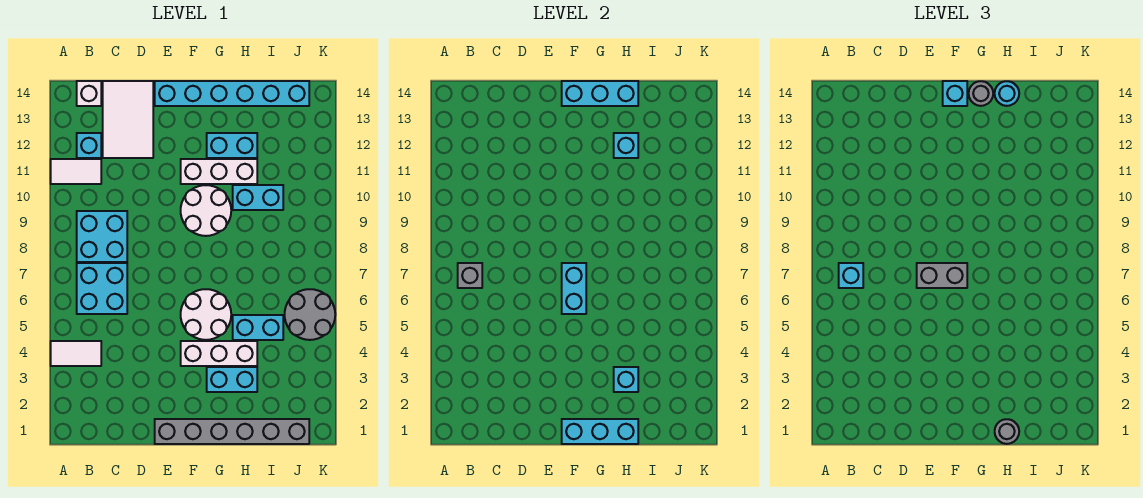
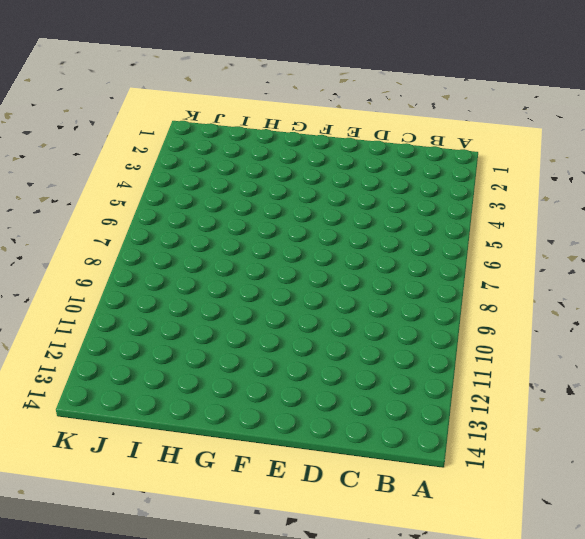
none -> white tile A4:B4 level 1
none -> white tile A11:B11 level 1
none -> cyan brick B6:C7 level 1
none -> cyan brick B8:C9 level 1

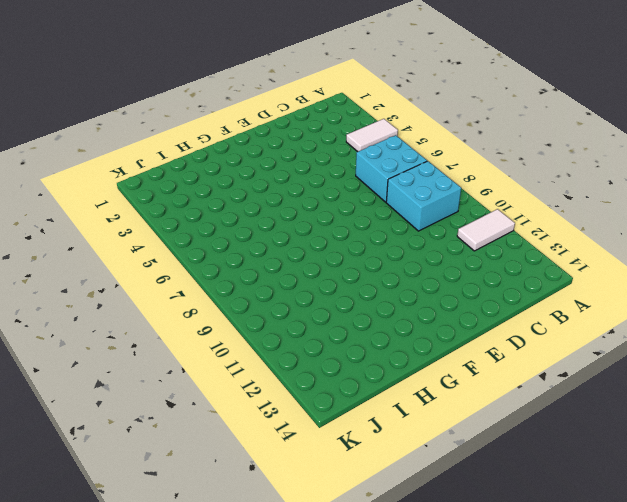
none -> cyan brick B12 level 1
none -> white brick B14 level 1
none -> white tile C12:D14 level 1
none -> grey brick E1:J1 level 1

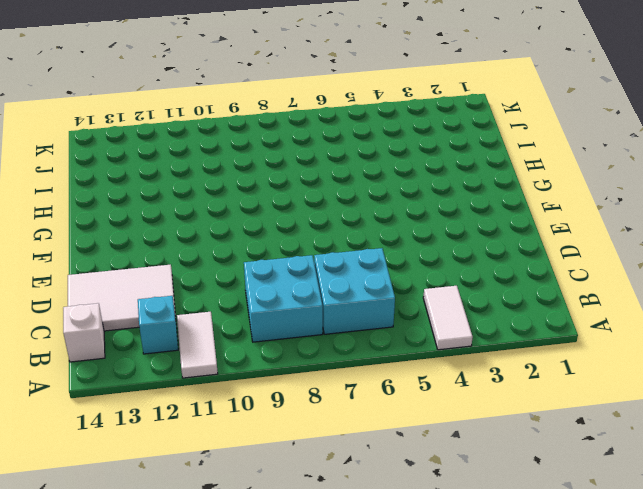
none -> grey brick E1:J1 level 1
none -> cyan brick E14:J14 level 1
none -> white brick F4:H4 level 1
none -> white round brick F5:G6 level 1

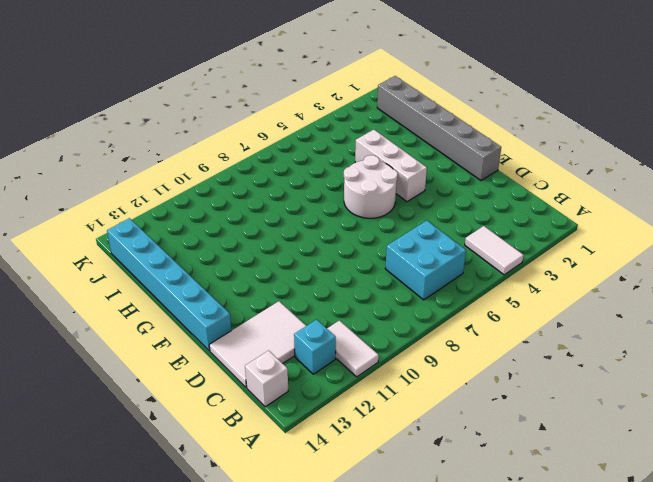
none -> cyan brick B8:C9 level 1
none -> white round brick F9:G10 level 1
none -> white brick F11:H11 level 1
none -> cyan brick G3:H3 level 1

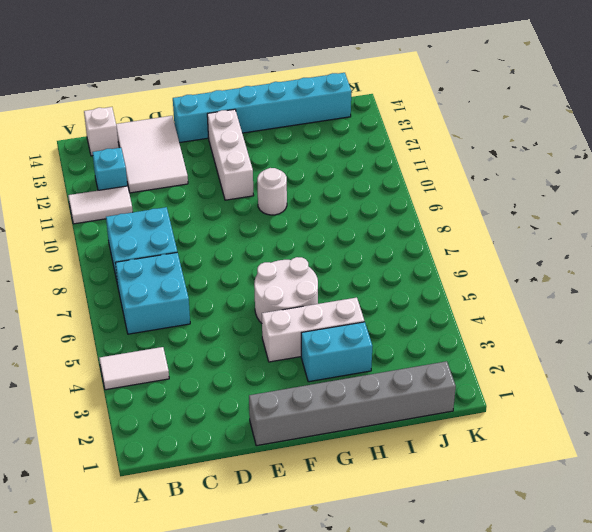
white brick F11:F13 level 1 -> white brick F11:H11 level 1
white round brick G10 level 1 -> white round brick F9:G10 level 1
none -> cyan brick G12:H12 level 1
none -> cyan brick H5:I5 level 1
none -> cyan brick H10:I10 level 1
none -> grey round brick J5:K6 level 1

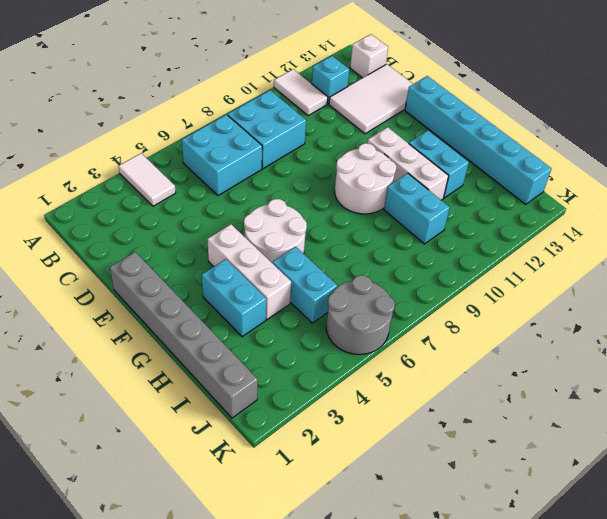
none -> grey brick B7 level 2
none -> cyan brick F1:H1 level 2
none -> cyan brick F6:F7 level 2
none -> cyan brick F14:H14 level 2

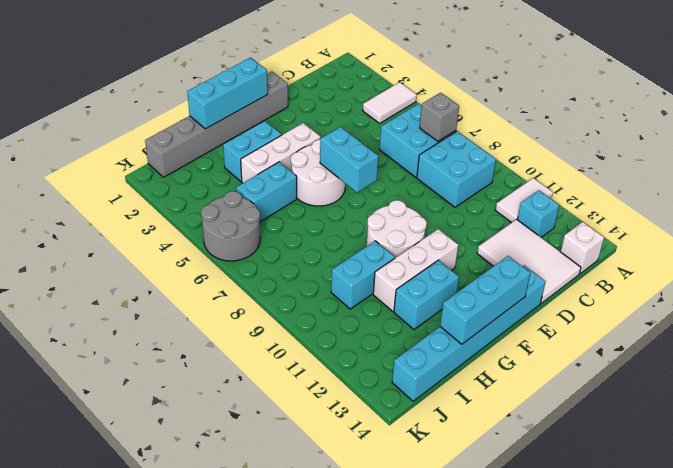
none -> cyan brick H3 level 2
none -> cyan brick H12 level 2
none -> cyan brick B7 level 3
none -> grey brick E7:F7 level 3

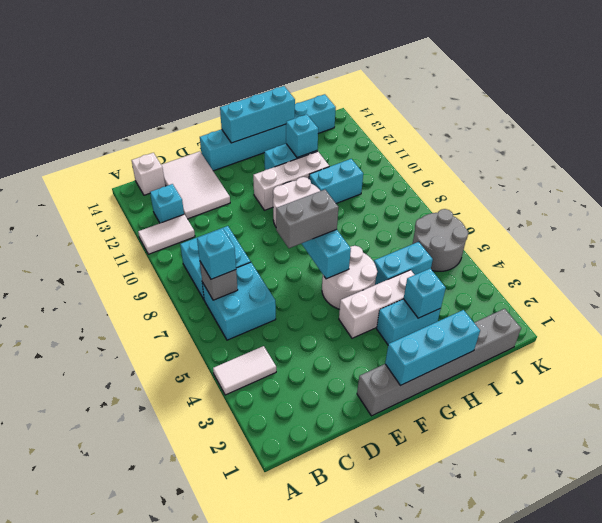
none -> cyan brick F14 level 3
none -> grey round brick G14 level 3
none -> grey round brick H1 level 3
none -> cyan round brick H14 level 3

